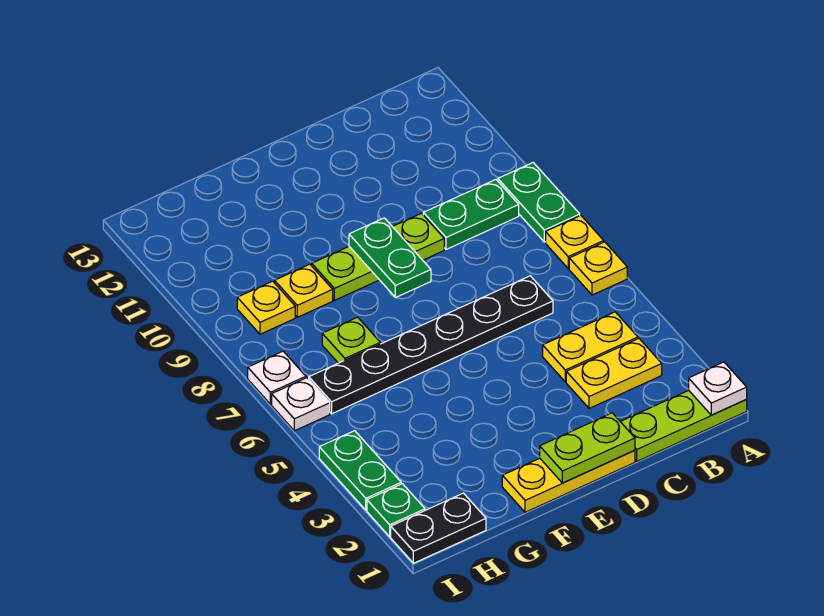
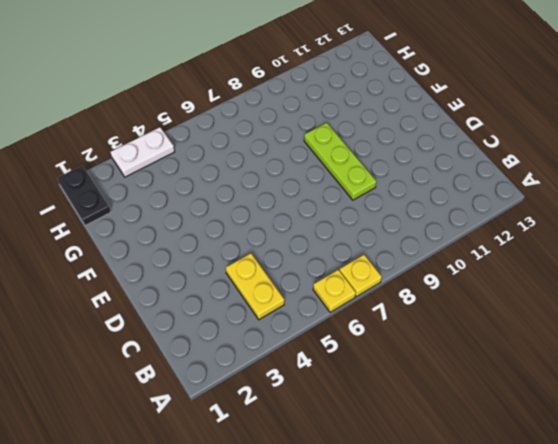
white plate I3:I4 level 1 -> green plate I3:I4 level 1
none -> lime plate A1:C1 level 1
none -> green plate A8:A9 level 1
none -> yellow plate B3:C3 level 1

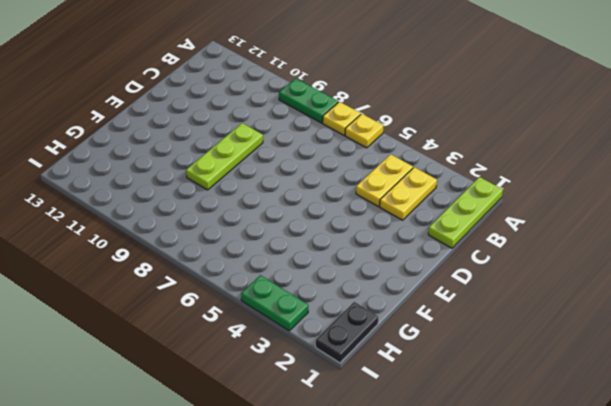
none -> green plate B9:C9 level 1
none -> black plate C6:H6 level 1
none -> yellow plate D1:F1 level 1

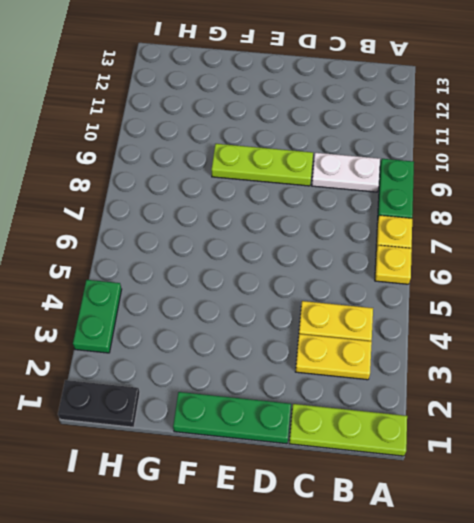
white plate B9:C9 level 1 -> green plate B9:C9 level 1
green plate D1:F1 level 1 -> yellow plate D1:F1 level 1
none -> black plate C6:H6 level 1
none -> lime plate G7 level 1
none -> yellow plate G9 level 1

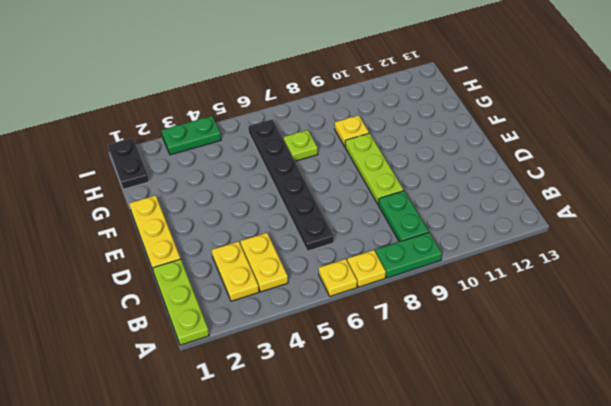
none -> yellow plate H9 level 1
none -> green plate I2 level 1
none -> white plate I6 level 1

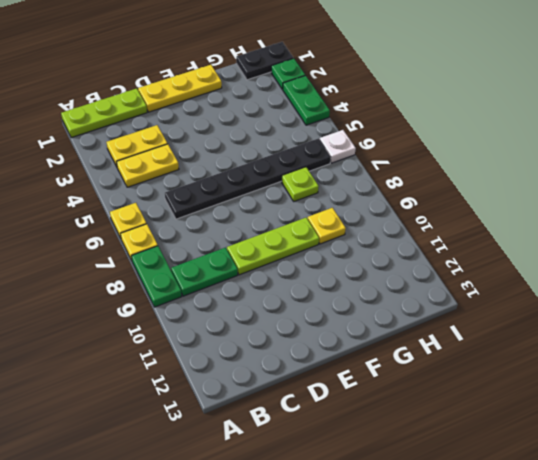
none -> yellow plate H9 level 1
none -> white plate I7 level 1
none -> white plate A1 level 2

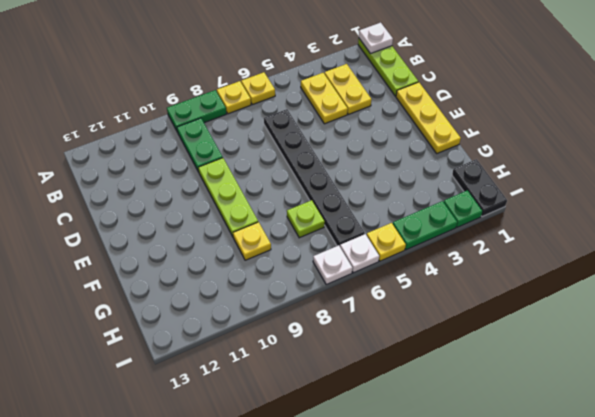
yellow plate I5 level 1 -> yellow plate H9 level 1
none -> lime plate D1:E1 level 2
none -> green plate E8:E9 level 2

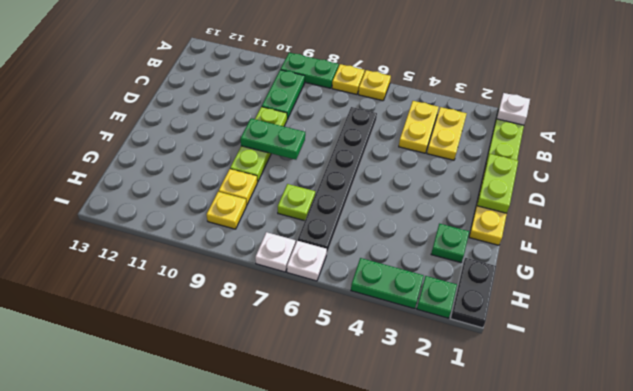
green plate G2 level 1 -> none

